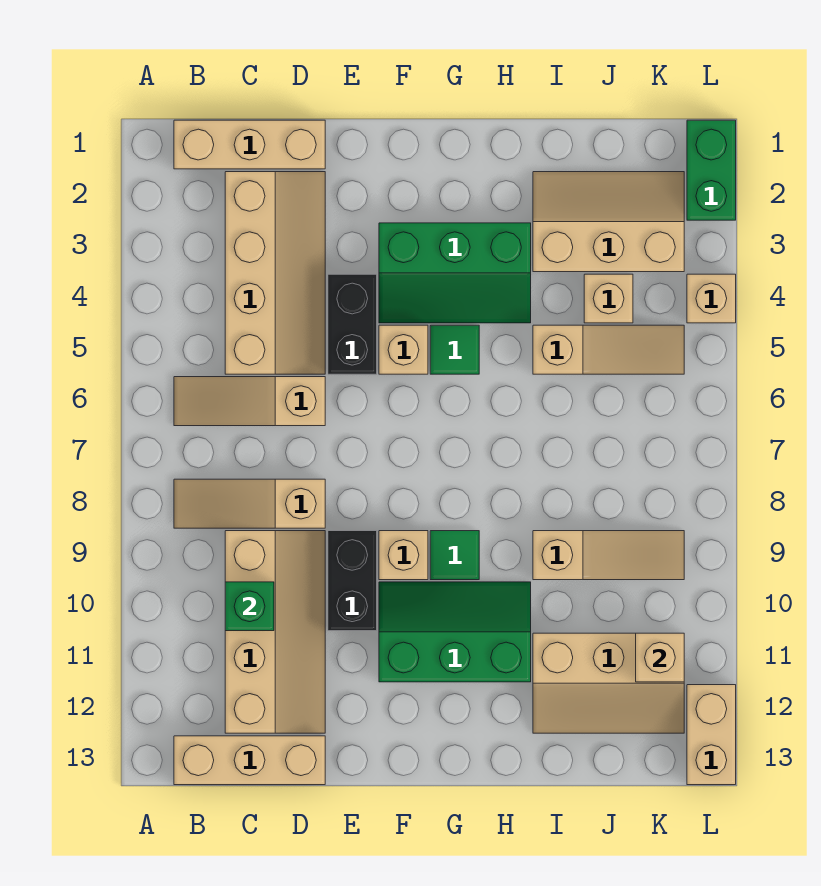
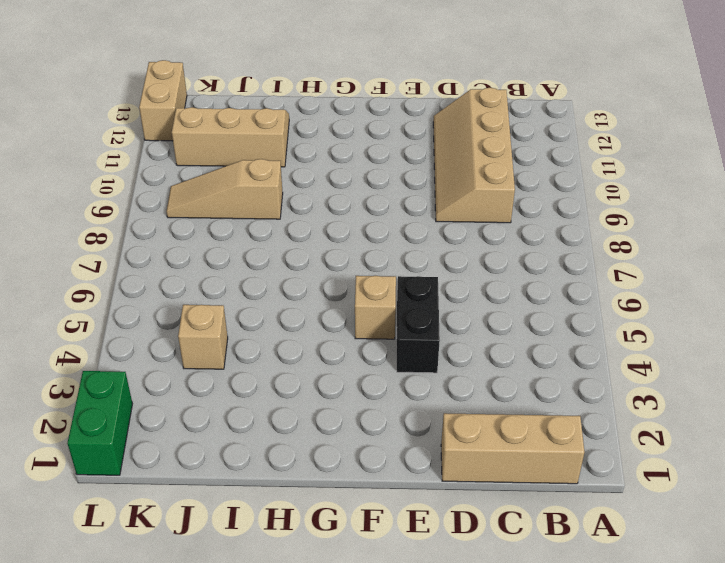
none -> tan slope B6:D6 level 1 top D
none -> tan slope B8:D8 level 1 top D
none -> tan brick B13:D13 level 1

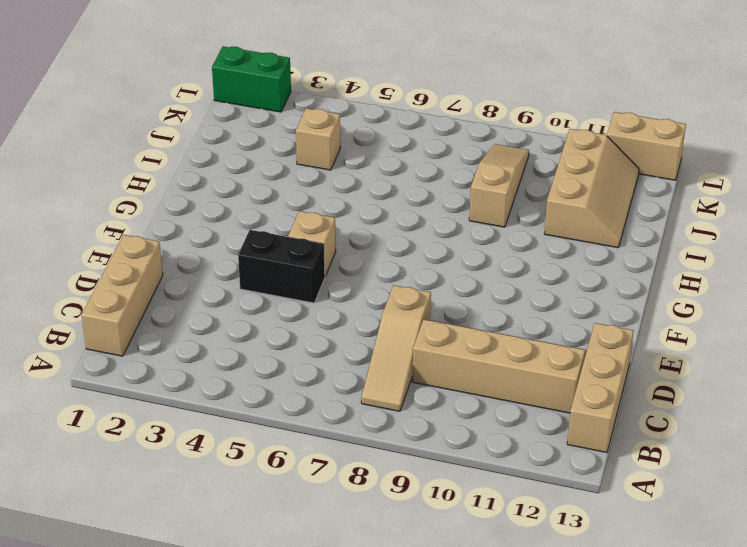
none -> tan slope B6:D6 level 1 top D
none -> tan slope C2:D5 level 1 top C
none -> black brick E9:E10 level 1

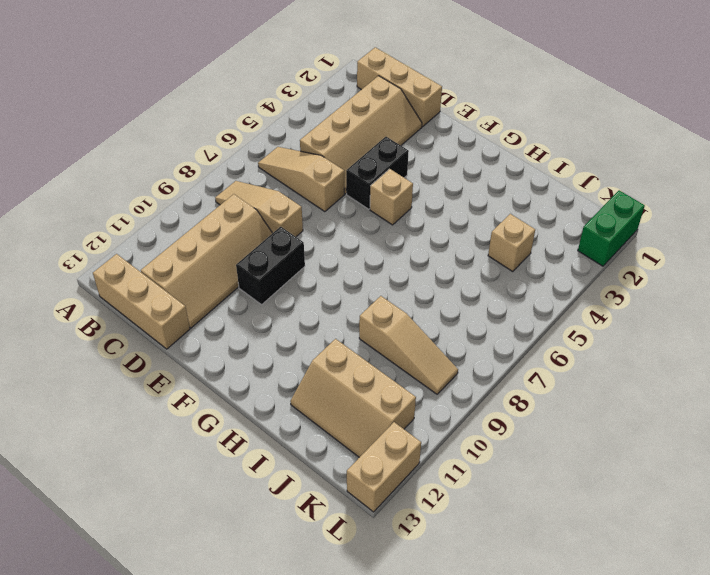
none -> green slope F3:H4 level 1 top 3
none -> tan brick F9 level 1
none -> green slope F10:H11 level 1 top 11

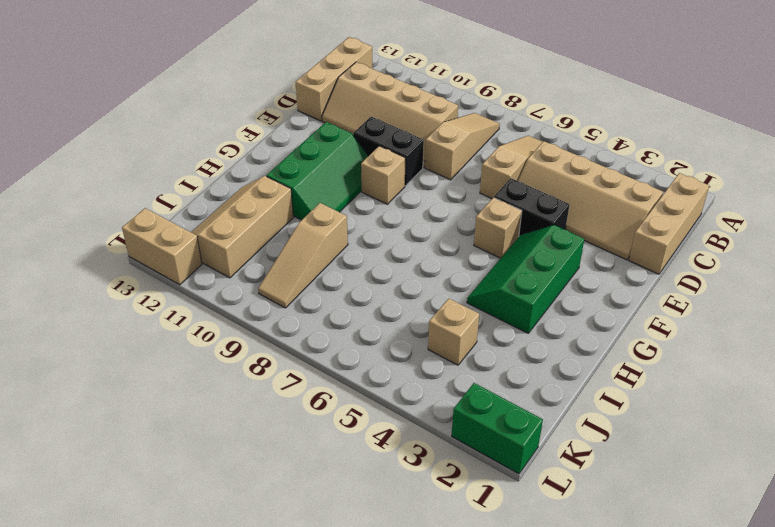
none -> green tile G5 level 1
none -> green tile G9 level 1
none -> tan slope I2:K3 level 1 top 3

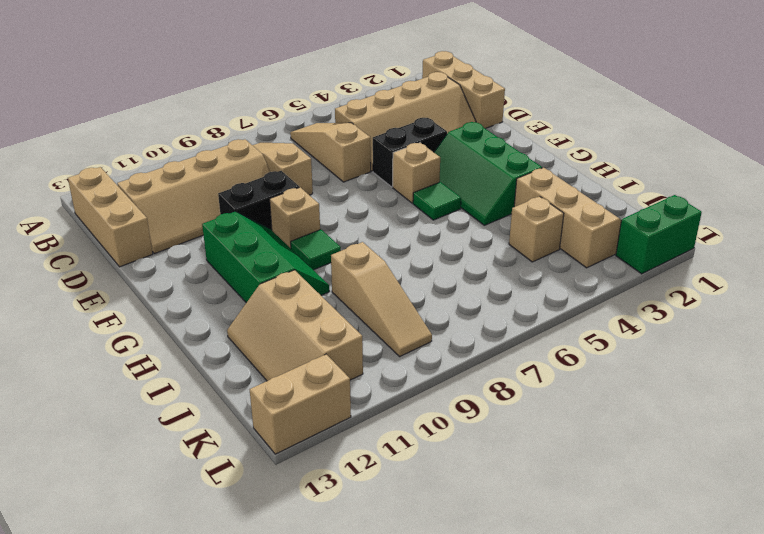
none -> tan slope I5:K5 level 1 top I
none -> tan brick L4 level 1
none -> green brick C10 level 2

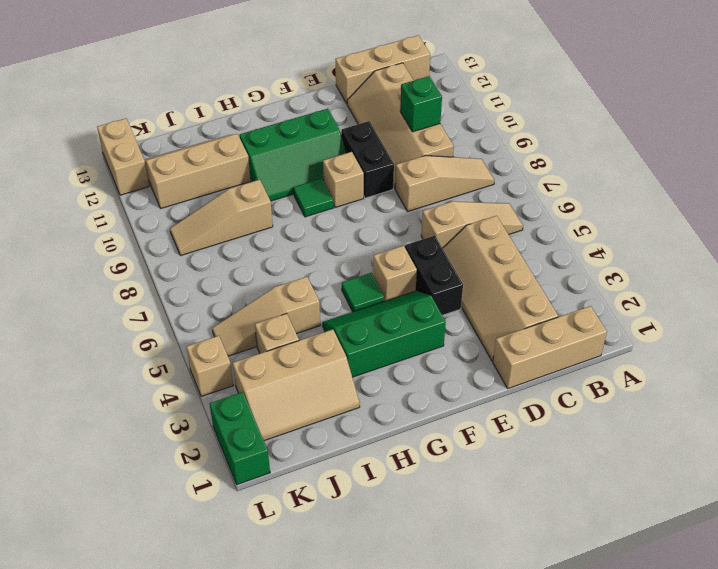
none -> tan brick K11 level 2

